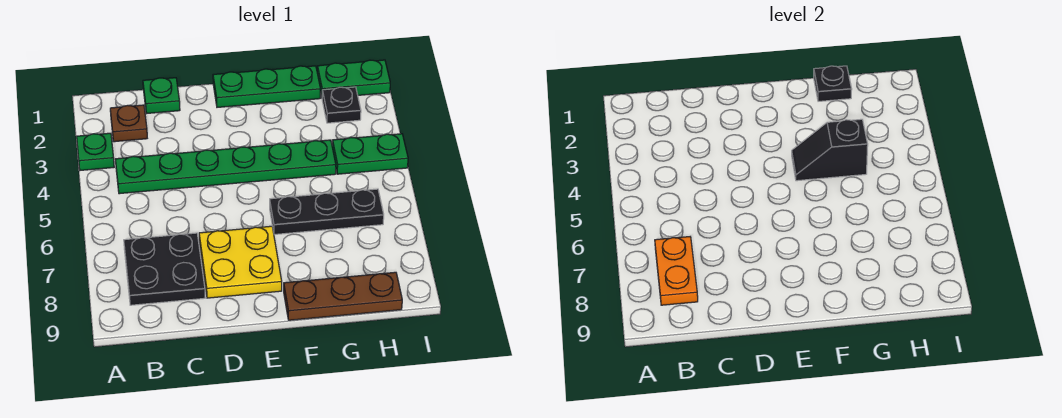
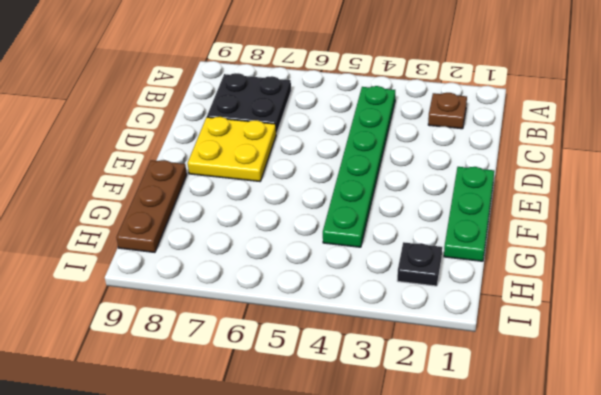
none -> green plate A3 level 1
none -> green plate C1 level 1
none -> black plate F6:H6 level 1

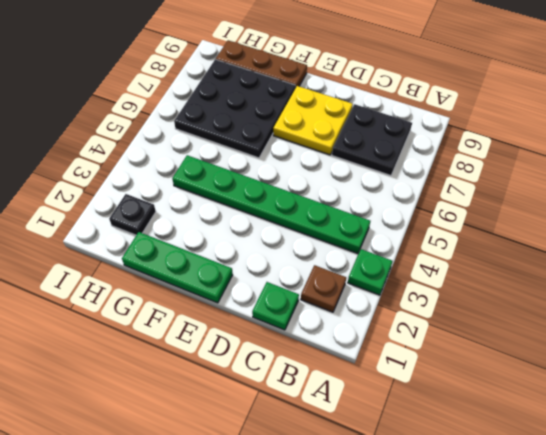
black plate F6:H8 level 1 -> black plate F6:H6 level 1
none -> green plate H1:I1 level 1
none -> green plate H4:I4 level 1
none -> orange plate B7:B8 level 2

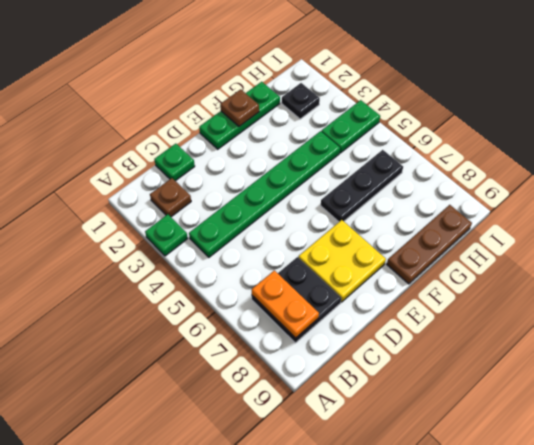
brown plate F1 level 2 -> none
none -> green plate H1:I1 level 1
none -> black slope F4:G4 level 2 top G
none -> black plate G1 level 2

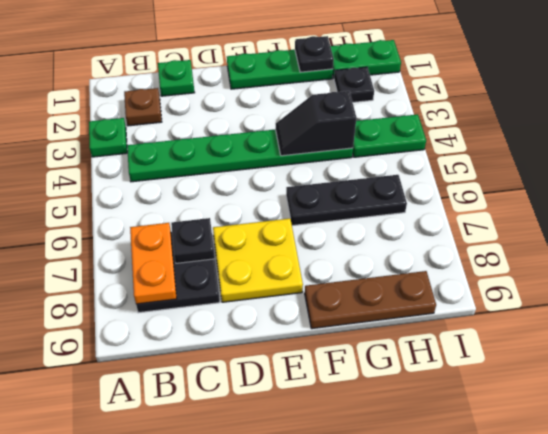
black plate C7 level 2 -> none

